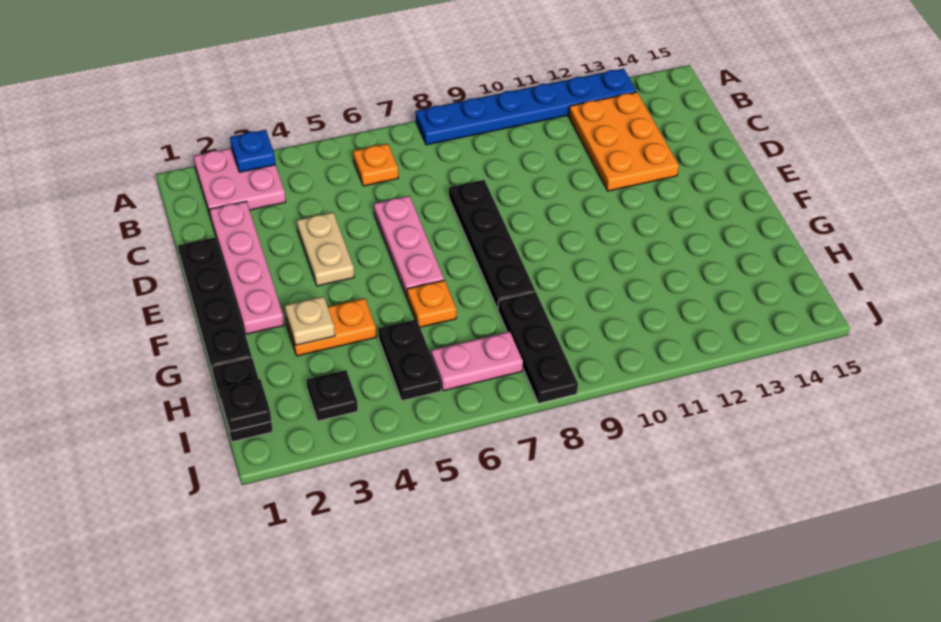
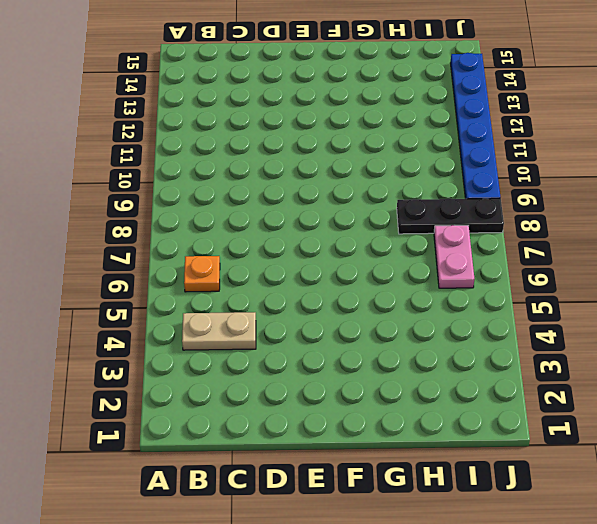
tan plate B4:C4 level 1 -> tan plate D4:E4 level 1
blue plate J9:J14 level 1 -> blue plate A8:A13 level 1
none -> pink plate A2:B3 level 1
none -> orange plate B12:D13 level 1
none -> pink plate C2:F2 level 1

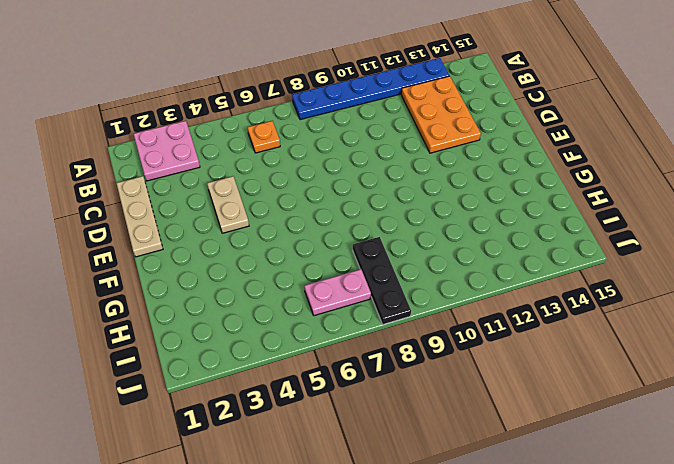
tan plate C1:E1 level 1 -> black plate D1:G1 level 1
none -> pink plate C2:F2 level 1
none -> pink plate D6:F6 level 1
none -> black plate D8:G8 level 1

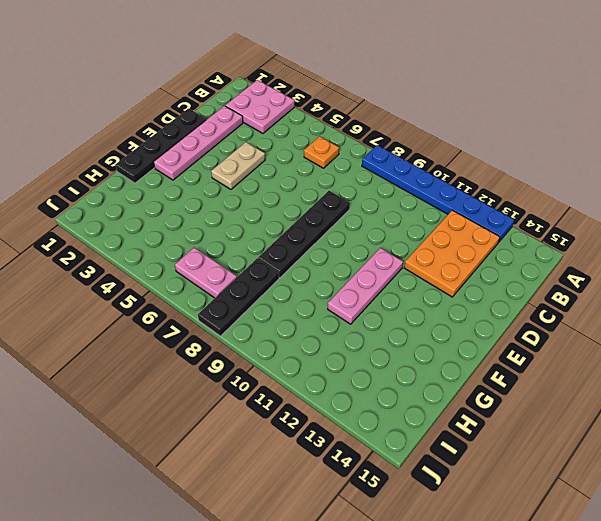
pink plate E11:G11 level 1 -> pink plate D6:F6 level 1
none -> orange plate G3:G4 level 1
none -> orange plate G6 level 1
none -> black plate H1:I1 level 1

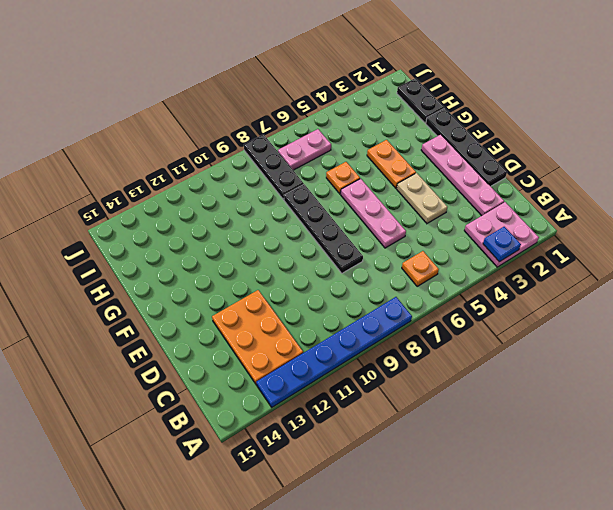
orange plate F4:G4 level 1 -> orange plate G3:G4 level 1
none -> black plate H5:I5 level 1
none -> black plate I3 level 1
none -> tan plate G3 level 2

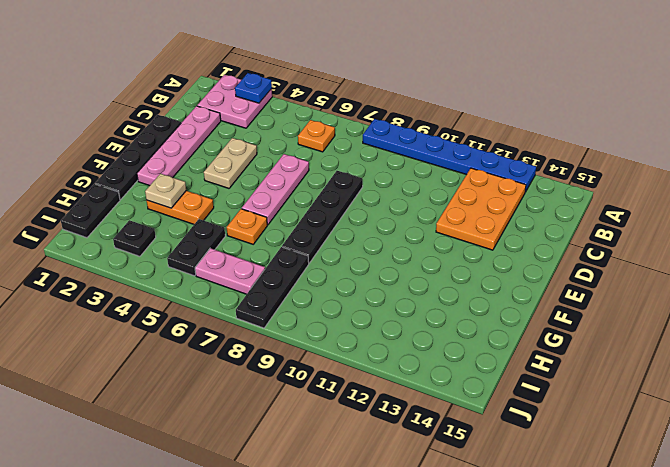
none -> black plate I1 level 2

